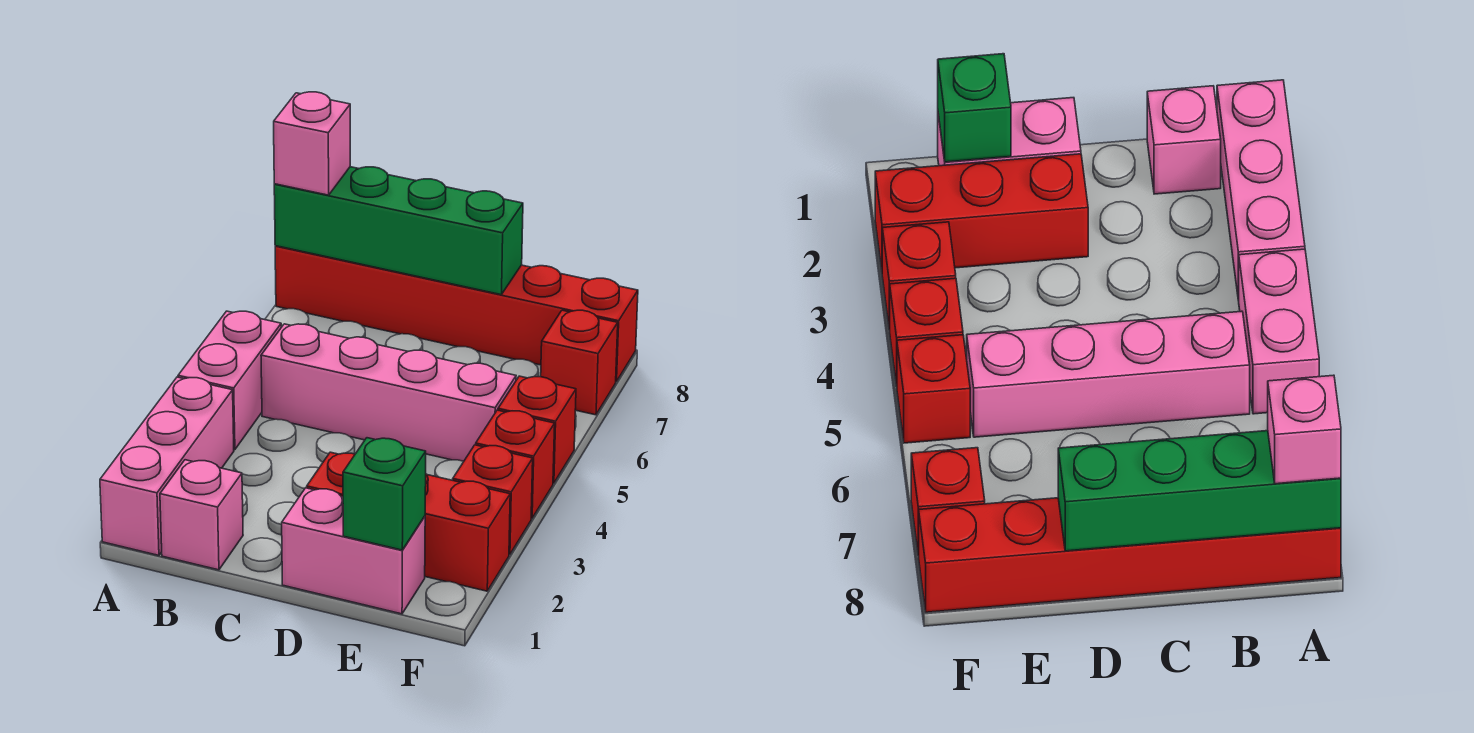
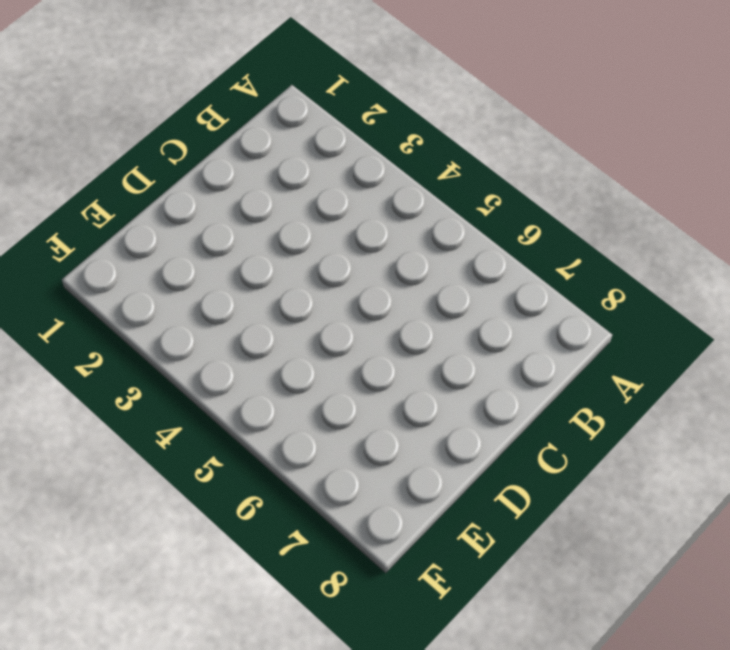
none -> pink brick A1:A3 level 1
none -> pink brick A4:A5 level 1
none -> red brick A8:F8 level 1

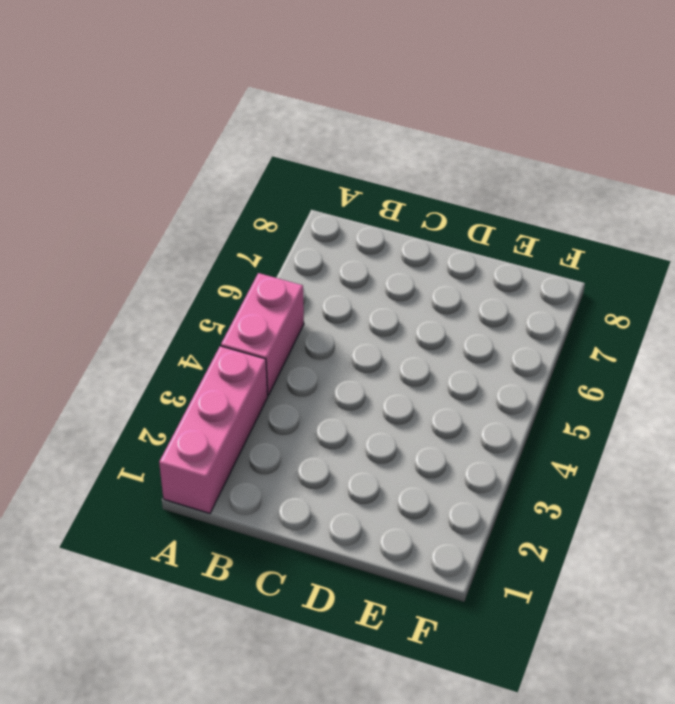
none -> red brick A8:F8 level 1
none -> pink brick B1 level 1
none -> pink brick B5:E5 level 1

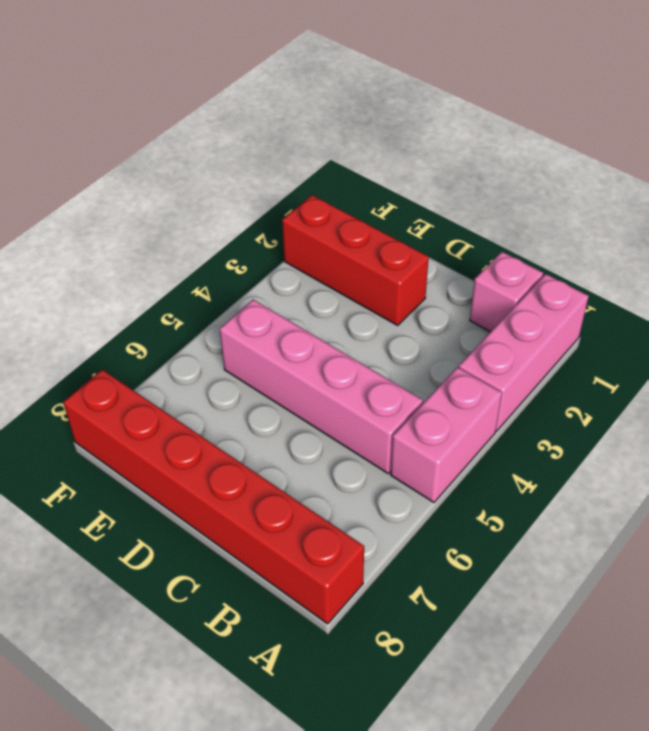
none -> pink brick D1:E1 level 1
none -> red brick F3 level 1
none -> red brick F4 level 1

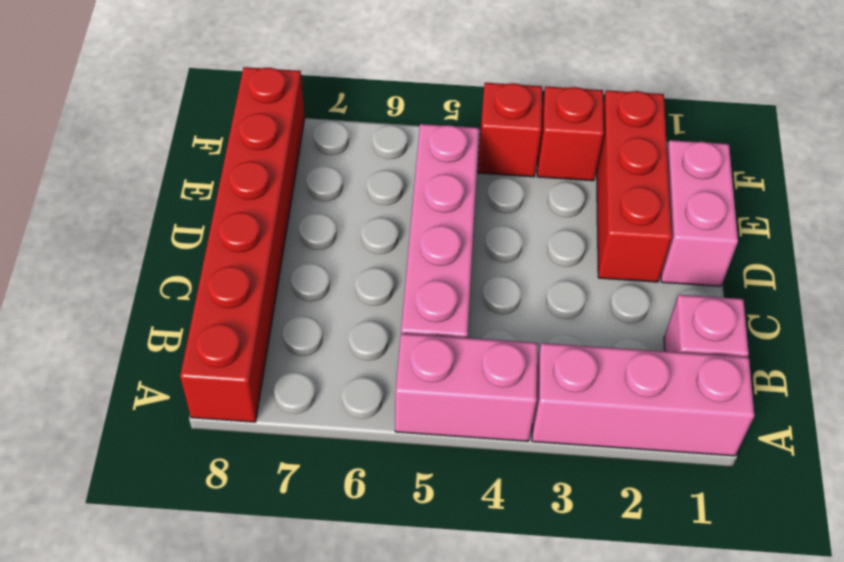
none -> red brick F5 level 1
none -> red brick F7 level 1
none -> green brick A8:D8 level 2

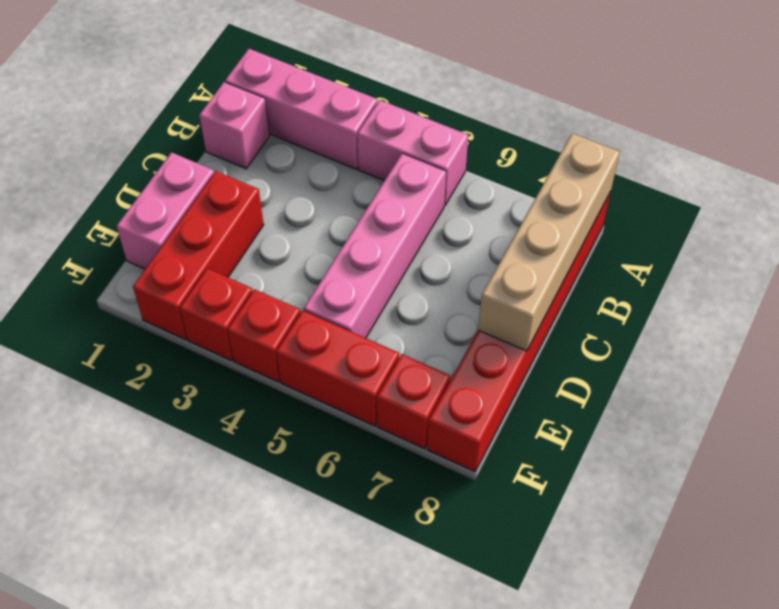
tan brick A8:D8 level 2 -> green brick A8:D8 level 2
red brick F5:F6 level 1 -> red brick F5 level 1
none -> green brick E1 level 2
none -> pink brick A8 level 3

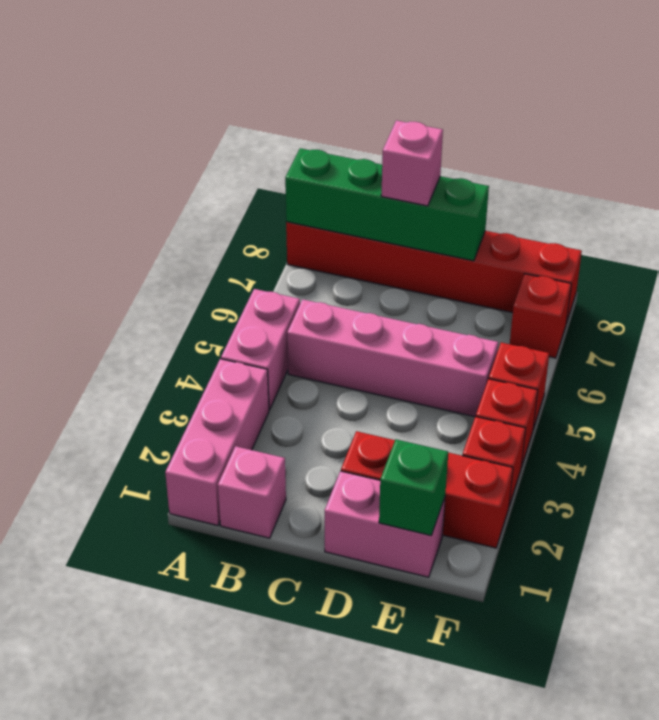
pink brick C8 level 3 -> pink brick A8 level 3

